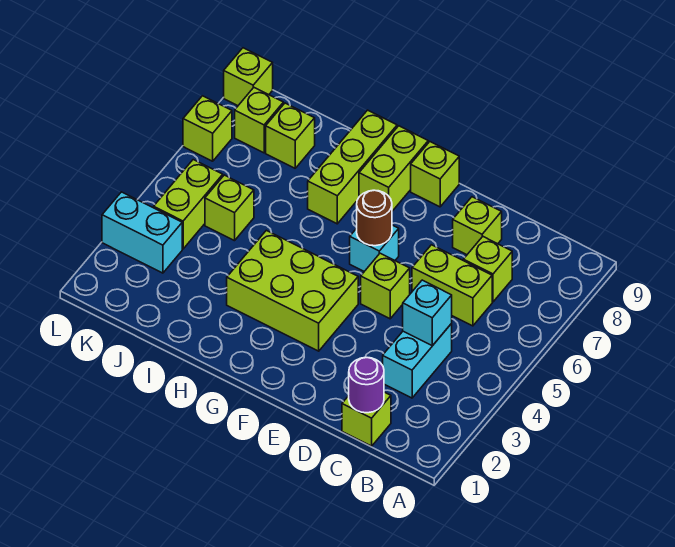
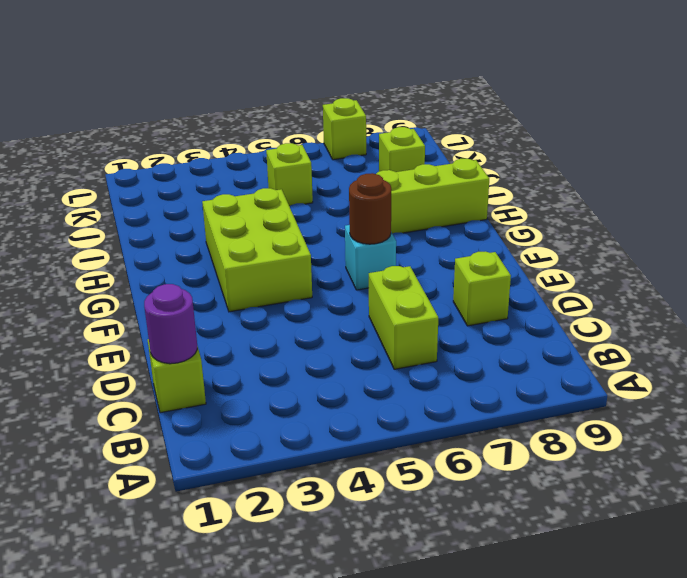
none -> cyan brick C3:C4 level 1
none -> lime brick C7 level 1
none -> lime brick E5 level 1

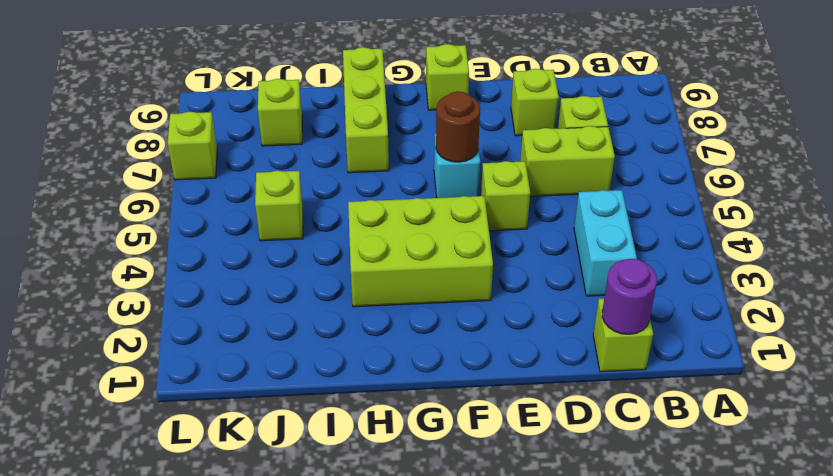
none -> lime brick G8:G9 level 1
none -> cyan brick K3:L3 level 1
none -> lime brick K4:K5 level 1

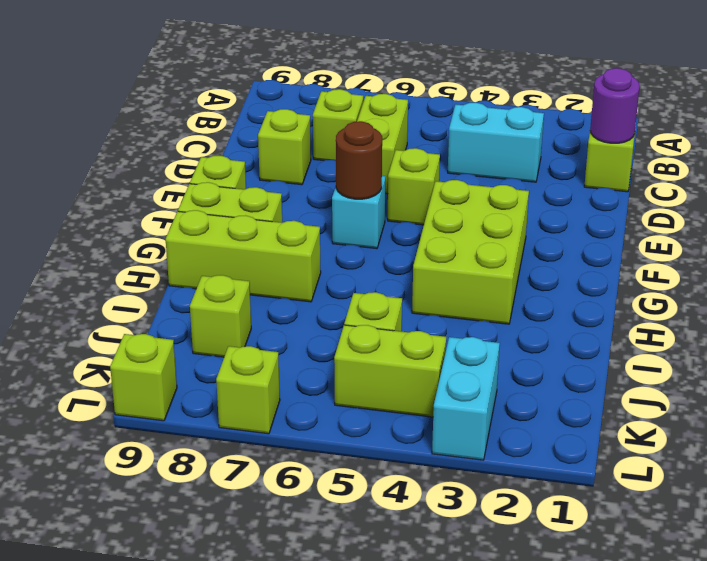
none -> lime brick K8 level 1
none -> cyan brick C4 level 2

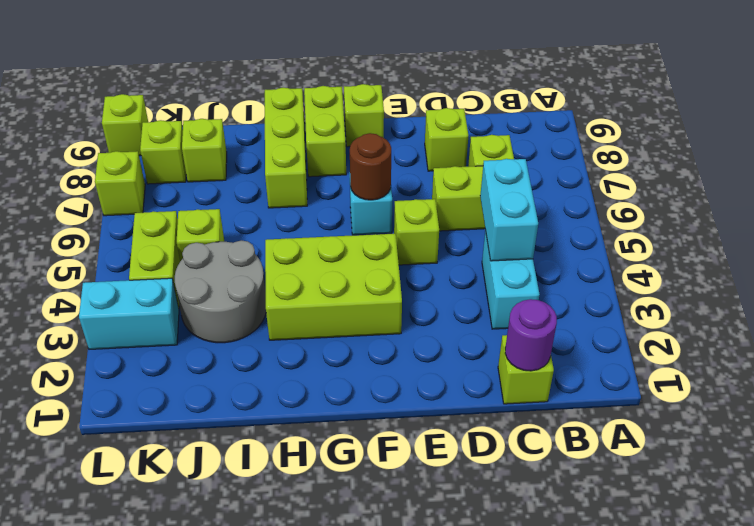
cyan brick C4:C5 level 2 -> cyan brick C4 level 2
grey round brick I3:J4 level 1 -> none

